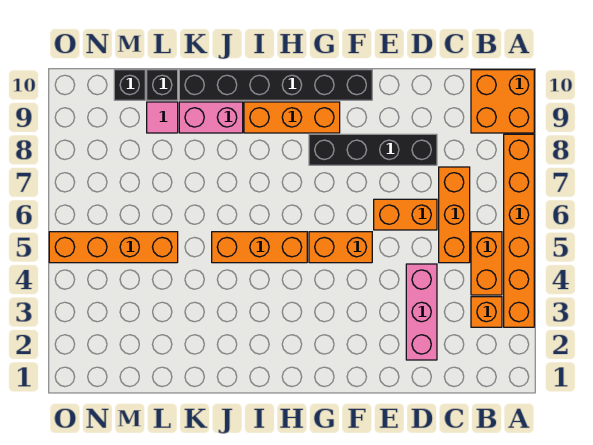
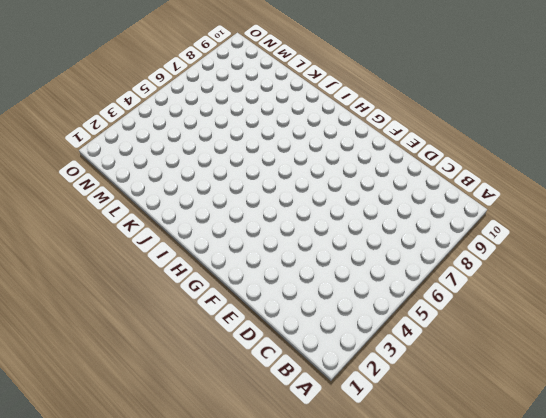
none -> orange brick A3:A8 level 1
none -> orange brick A9:B10 level 1
none -> orange brick B3 level 1

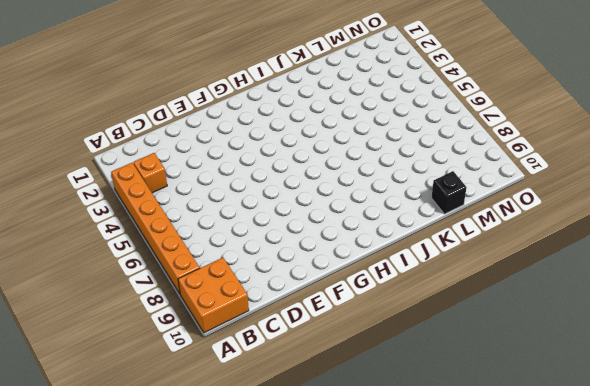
none -> orange brick B4:B5 level 1
none -> orange brick C5:C7 level 1
none -> pink brick D2:D4 level 1

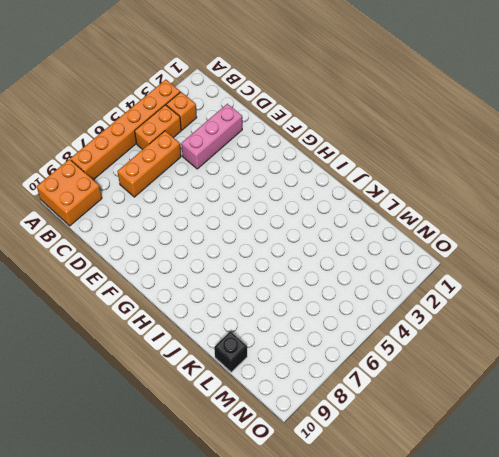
none -> orange brick D6:E6 level 1
none -> black brick D8:G8 level 1
none -> orange brick F5:G5 level 1

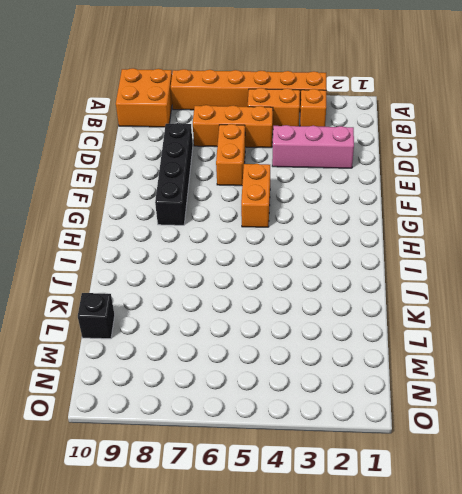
none -> black brick F10:K10 level 1
none -> orange brick G9:I9 level 1
none -> orange brick H5:J5 level 1

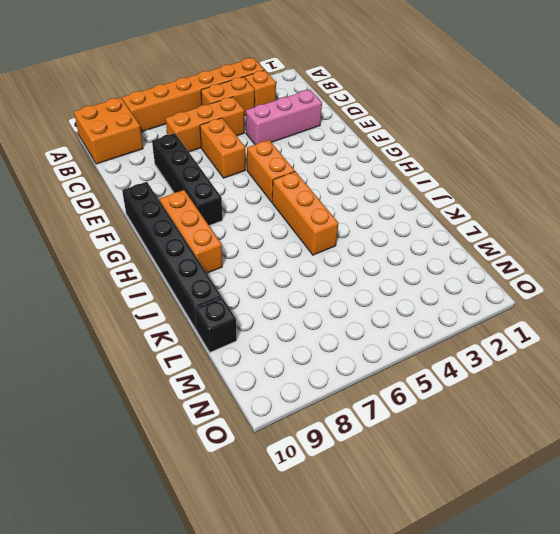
none -> pink brick J9:K9 level 1
none -> orange brick L5:O5 level 1
none -> pink tile L9 level 1

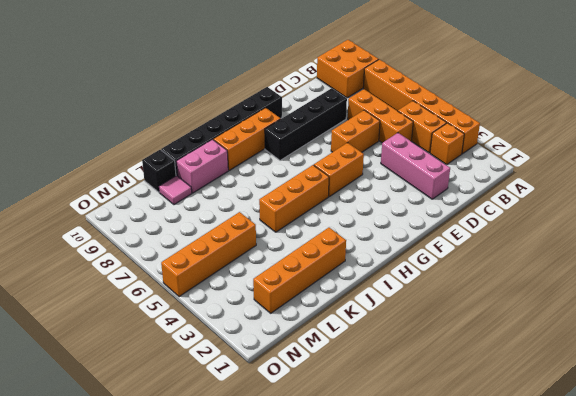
orange brick J2:M2 level 1 -> none
none -> black brick M10 level 1

